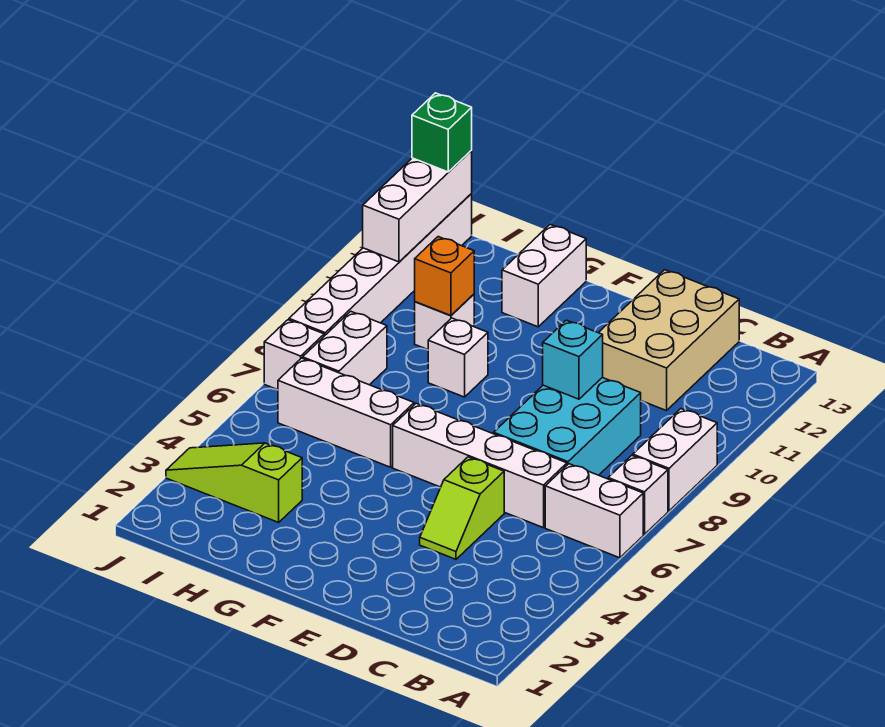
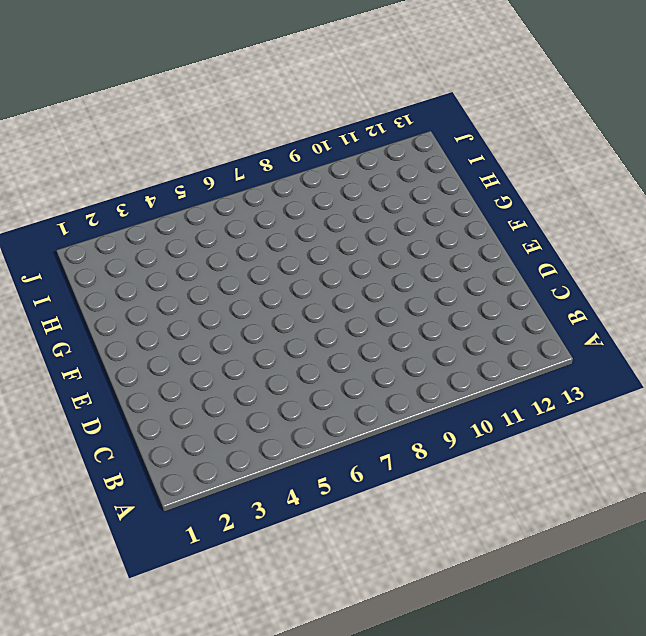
none -> white brick A6:B6 level 1
none -> white brick A7 level 1
none -> white brick A8:A9 level 1

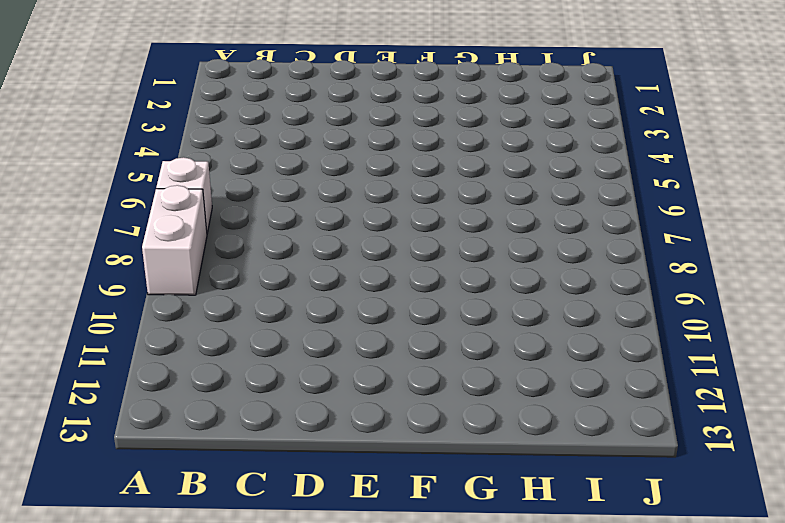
none -> white brick A6:B6 level 1
none -> white brick C6:F6 level 1
none -> cyan brick C7:D9 level 1

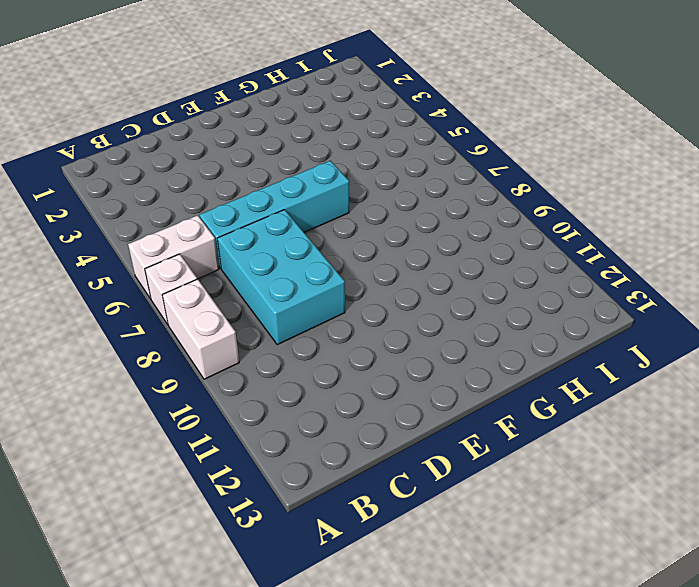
cyan brick C6:F6 level 1 -> white brick C6:F6 level 1
none -> tan brick C11:D13 level 1
none -> lime slope D4:D5 level 1 top 5
none -> white brick G6:I6 level 1

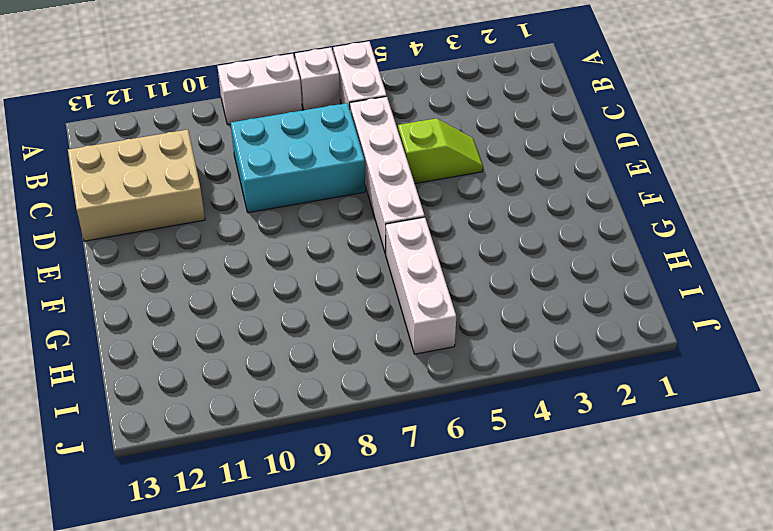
none -> white brick G9 level 1
none -> white brick G12:G13 level 1
none -> lime slope H3:J3 level 1 top H

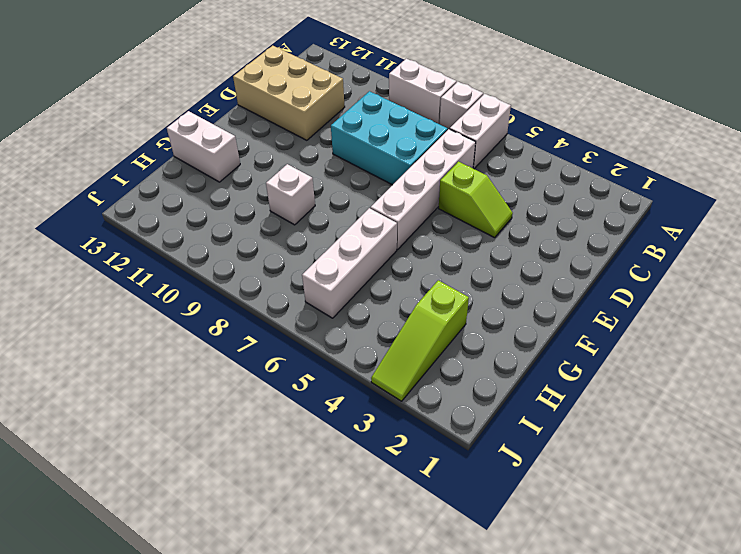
none -> white brick H10 level 1
none -> white brick I7:I8 level 1
none -> white brick J7 level 1

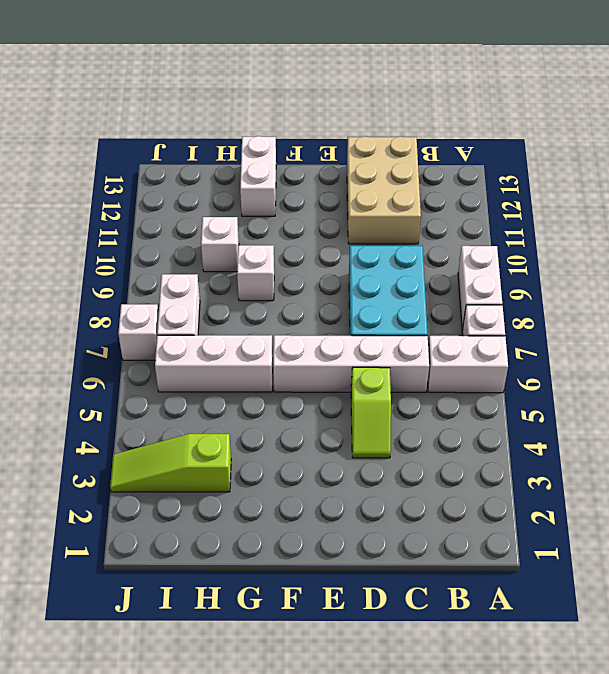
none -> white brick J8:J13 level 1
none -> cyan brick D9 level 2
none -> orange brick H10 level 2

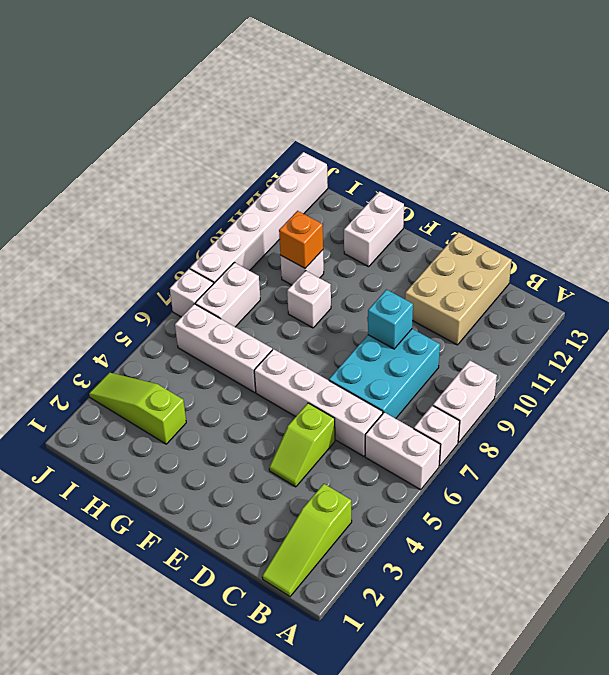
lime slope B1:B3 level 1 top 3 -> none
none -> white brick J11:J13 level 2
none -> green brick J13 level 3

